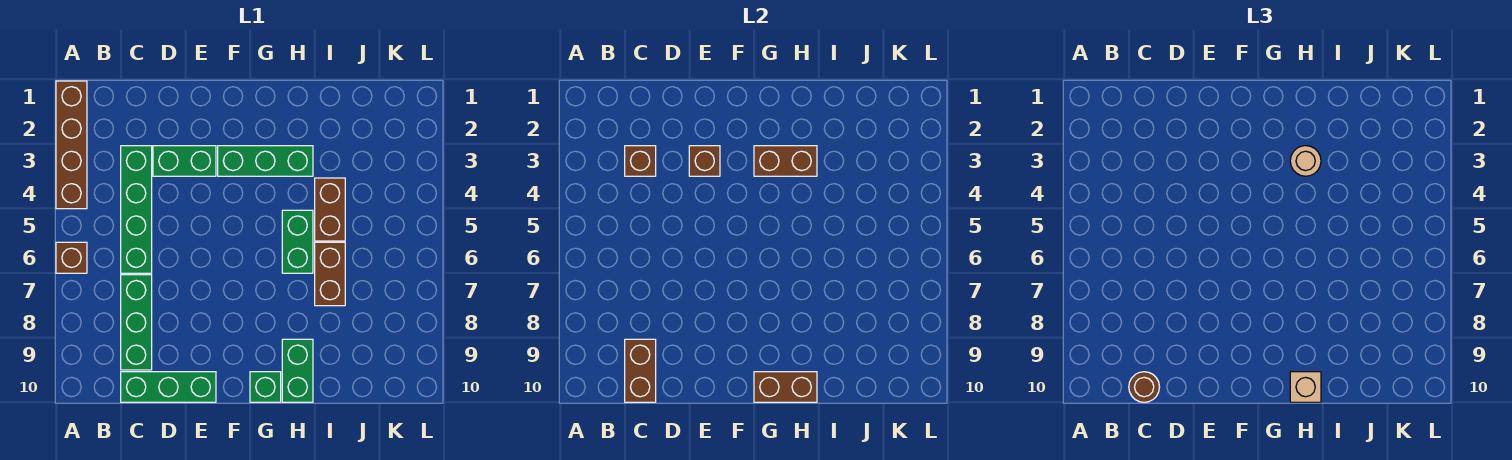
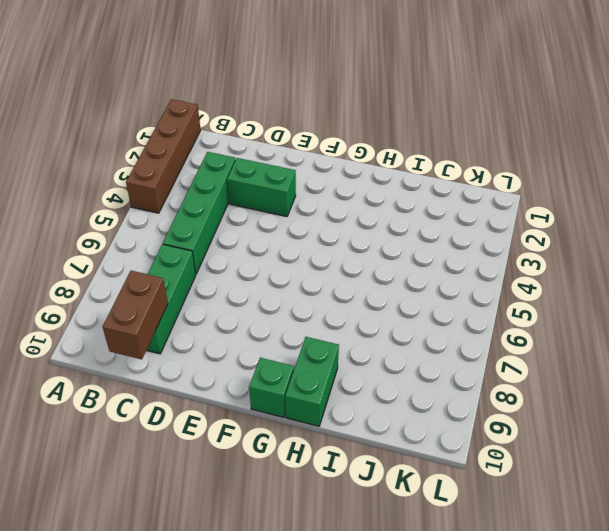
none -> brown brick A6 level 1
none -> green brick C10:E10 level 1
none -> green brick F3:H3 level 1

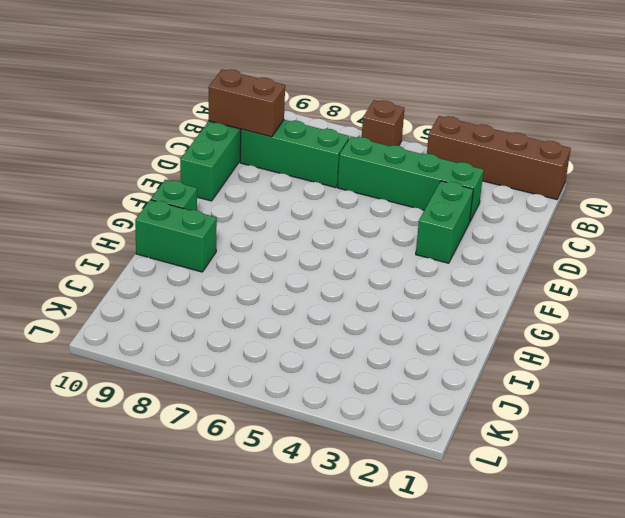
none -> green brick F3:H3 level 1
none -> green brick H5:H6 level 1
none -> brown brick I4:I5 level 1

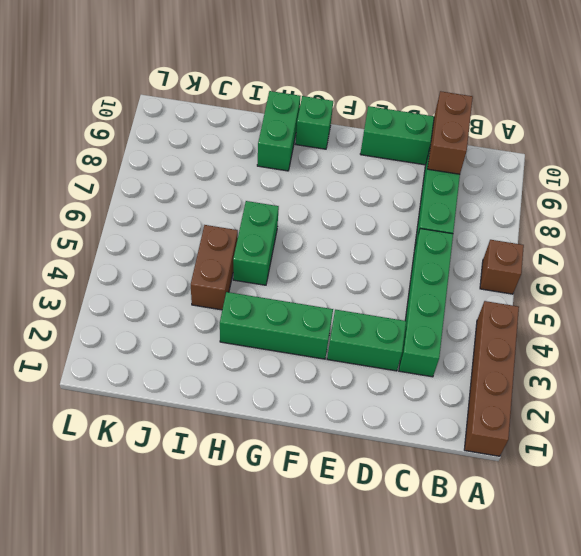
none -> brown brick I6:I7 level 1
none -> brown brick C3 level 2
none -> brown brick E3 level 2

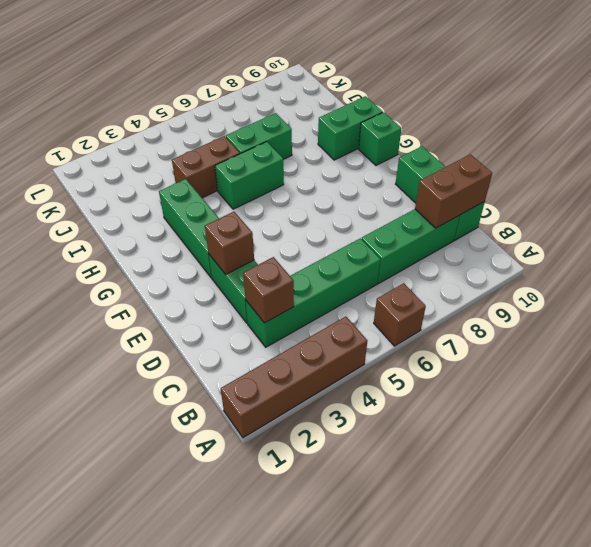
green brick I6:I7 level 1 -> brown brick I6:I7 level 1
none -> brown brick G3:H3 level 2
none -> brown brick G10:H10 level 2
none -> brown round brick C10 level 3

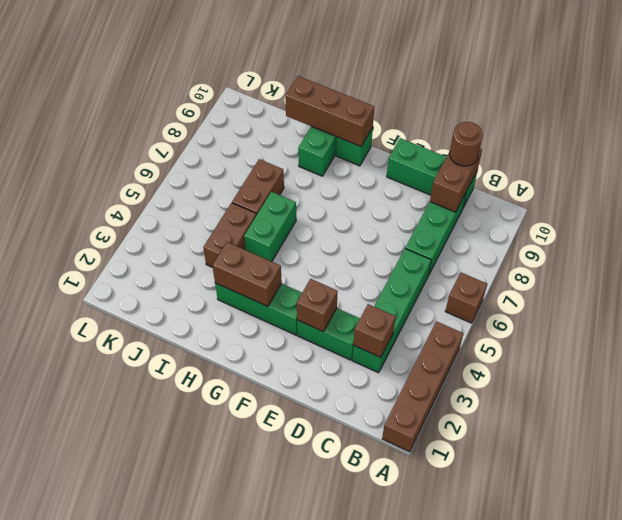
brown brick G10:I10 level 2 -> brown brick G10:H10 level 2
none -> tan round brick H3 level 3
none -> tan brick H10 level 3

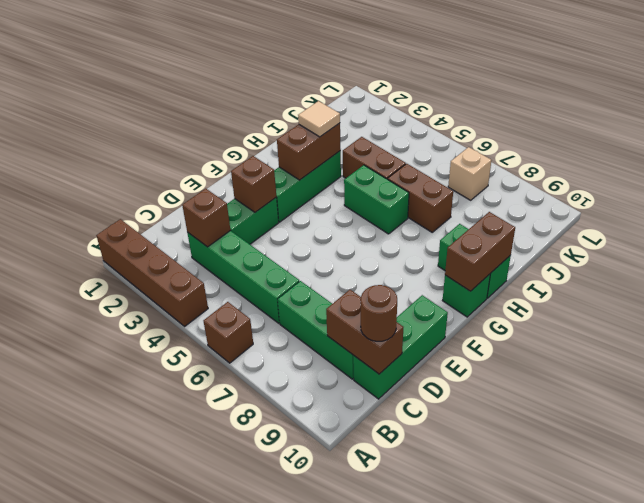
tan tile H3 level 3 -> tan round brick H3 level 3
tan brick K7 level 1 -> tan brick H10 level 3

